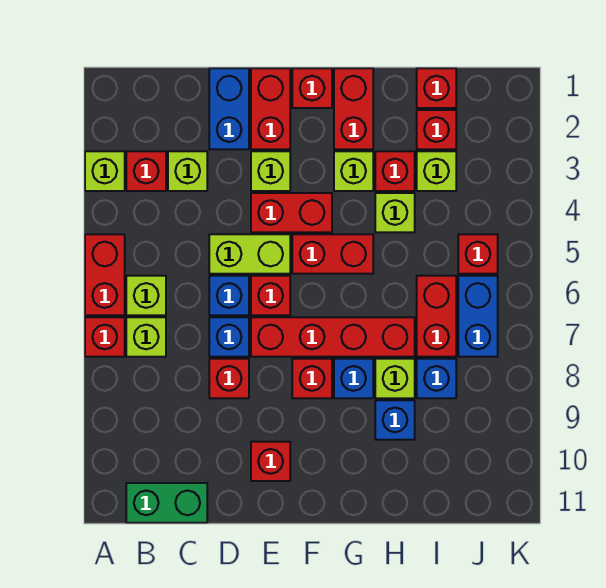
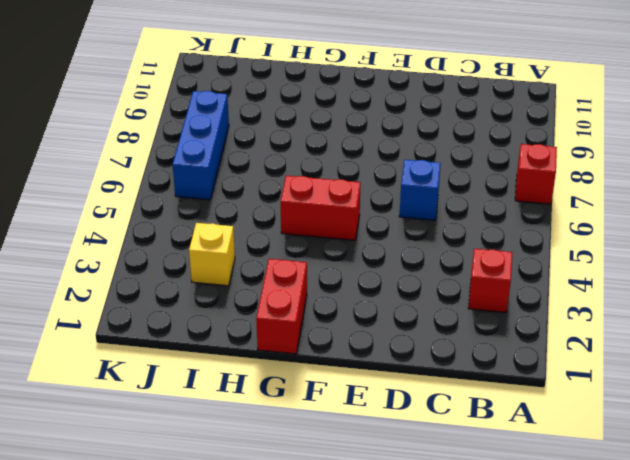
yellow brick I3 level 1 -> lime brick I3 level 1
blue brick J6:J8 level 1 -> blue brick J6:J7 level 1
none -> lime brick A3 level 1
none -> red brick A5:A6 level 1
none -> lime brick B6 level 1
none -> lime brick B7 level 1

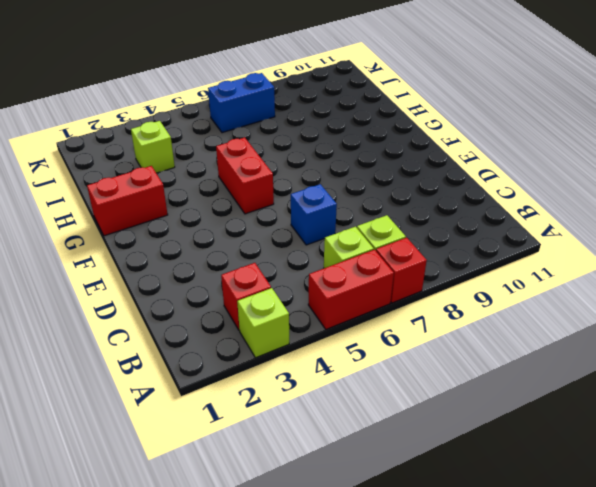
none -> green brick B11:C11 level 1
none -> lime brick C3 level 1
none -> blue brick D1:D2 level 1
none -> lime brick D5:E5 level 1

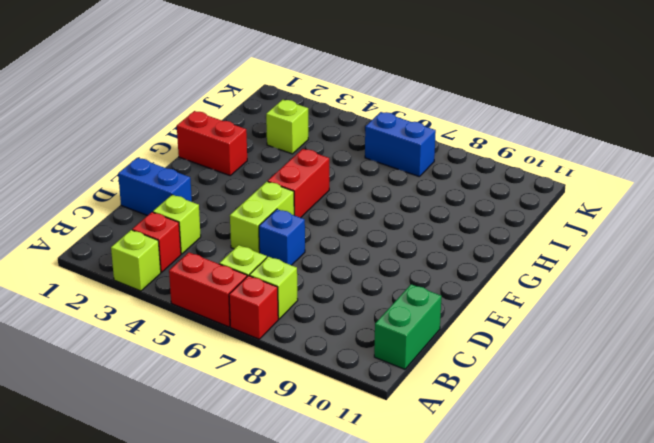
none -> blue brick D7 level 1
none -> red brick D8 level 1
none -> red brick E1:E2 level 1
none -> lime brick E3 level 1

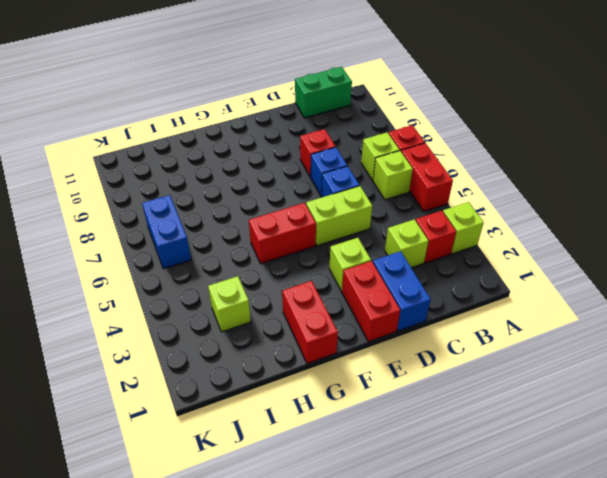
none -> red brick E4:F4 level 1
none -> red brick E6 level 1
none -> red brick E7:H7 level 1
none -> red brick E10 level 1

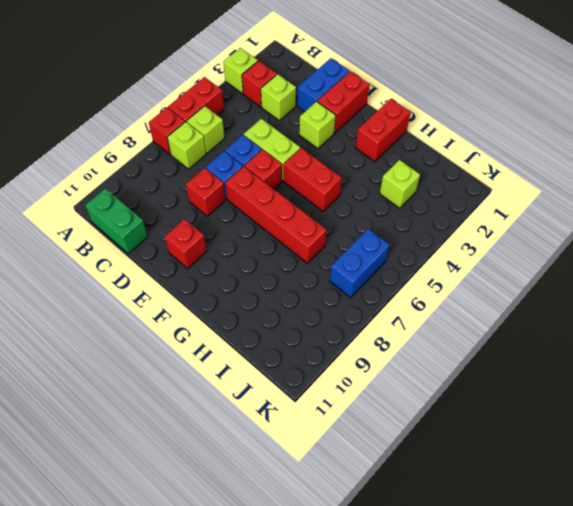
none -> red brick E4:F4 level 1
none -> red brick F1 level 1
none -> red brick F8 level 1
none -> lime brick G3 level 1

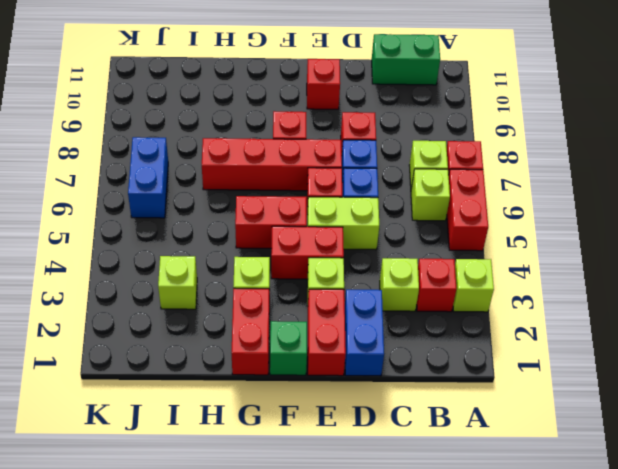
green brick F1 level 1 -> red brick F1 level 1
none -> blue brick G8 level 1
none -> red brick H3 level 1
none -> lime brick H4 level 1
none -> lime brick H8 level 1

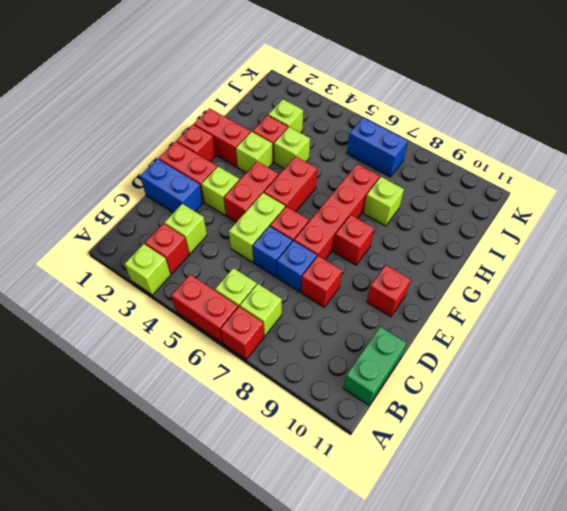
none -> blue brick G8 level 1
none -> blue brick H9 level 1
none -> red brick I1 level 1
none -> red brick I2 level 1

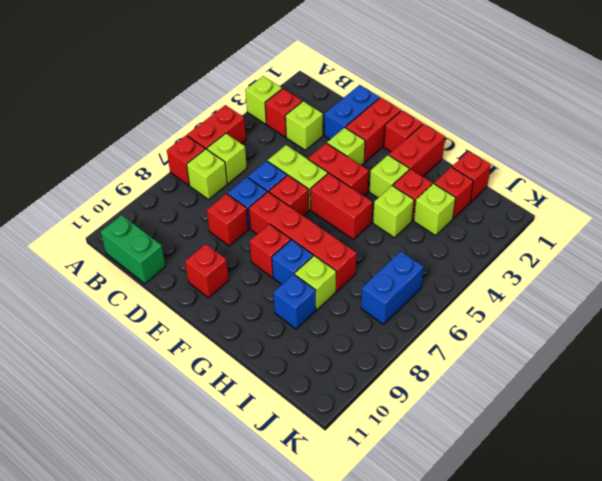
none -> red brick I6:I7 level 1
none -> blue brick I8 level 1
none -> red brick J5 level 1

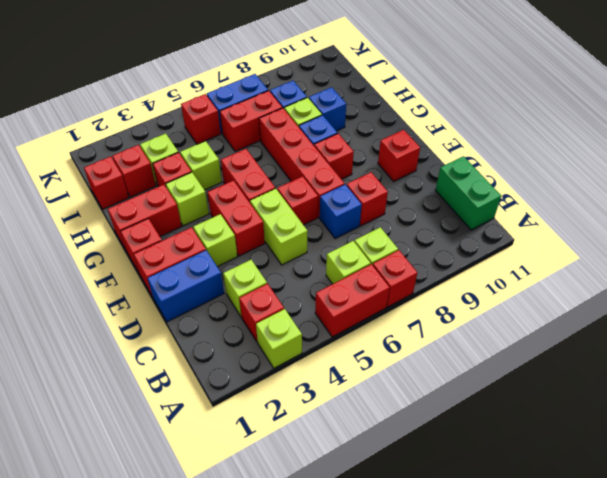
none -> blue brick D6 level 1

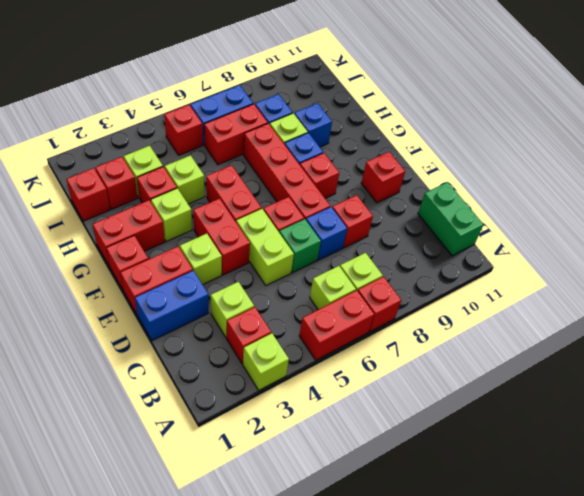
green brick D6 level 1 -> blue brick D6 level 1

